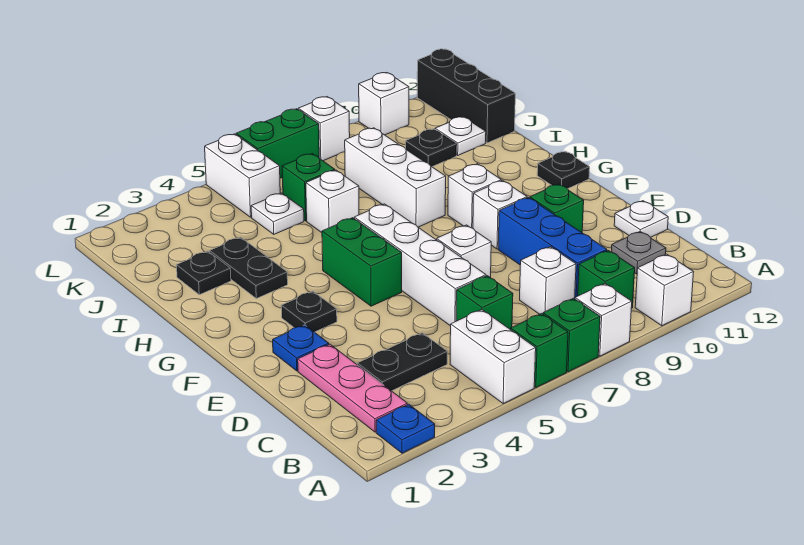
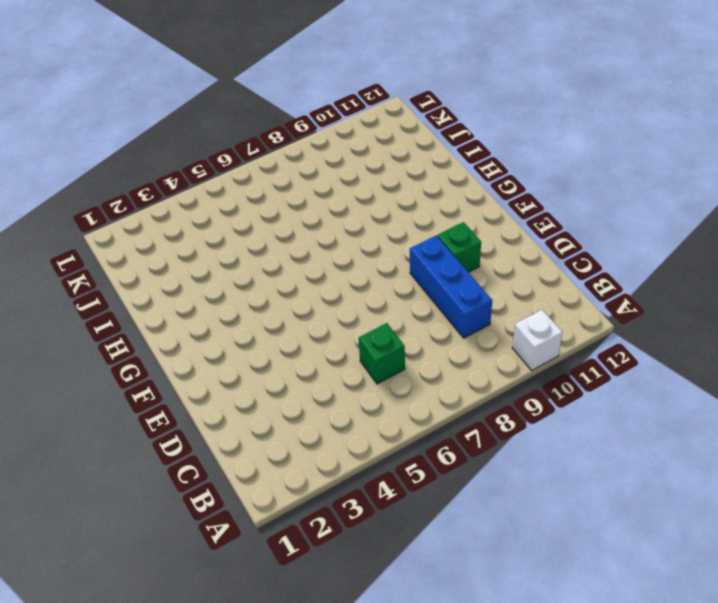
none -> blue plate A2 level 1
none -> white brick A5:B5 level 1
none -> green brick A6 level 1
none -> green brick A7 level 1

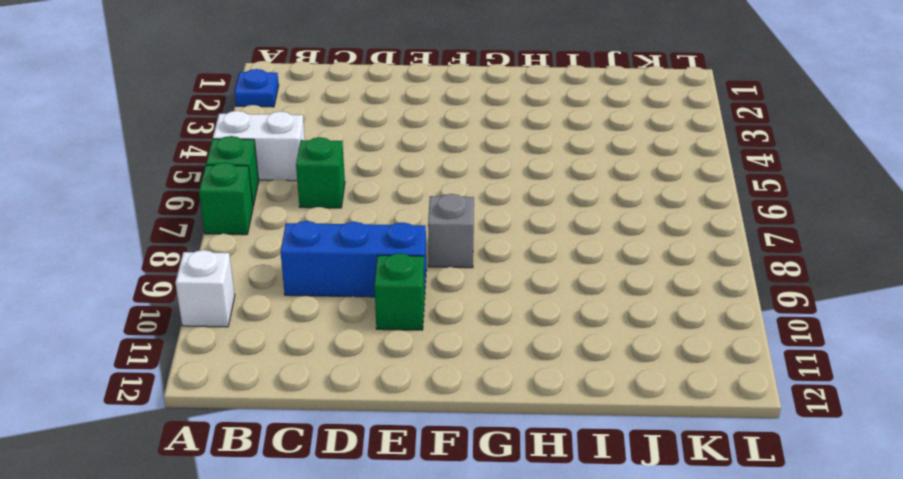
grey brick F8 level 1 -> none
none -> white brick A8 level 1
none -> pink plate B2:D2 level 1
none -> green brick B9 level 1
none -> black plate C3:C4 level 1

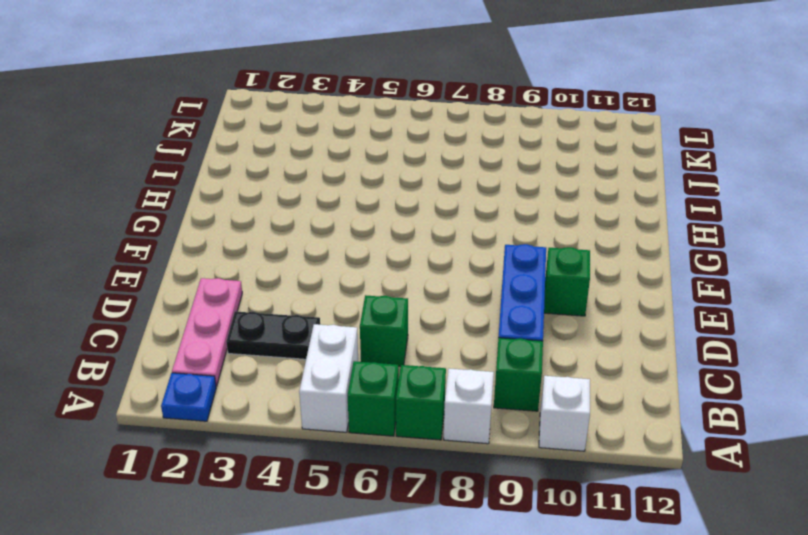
none -> white brick C8 level 1
none -> grey plate C11 level 1
none -> white brick D6:G6 level 1
none -> white plate D12 level 1

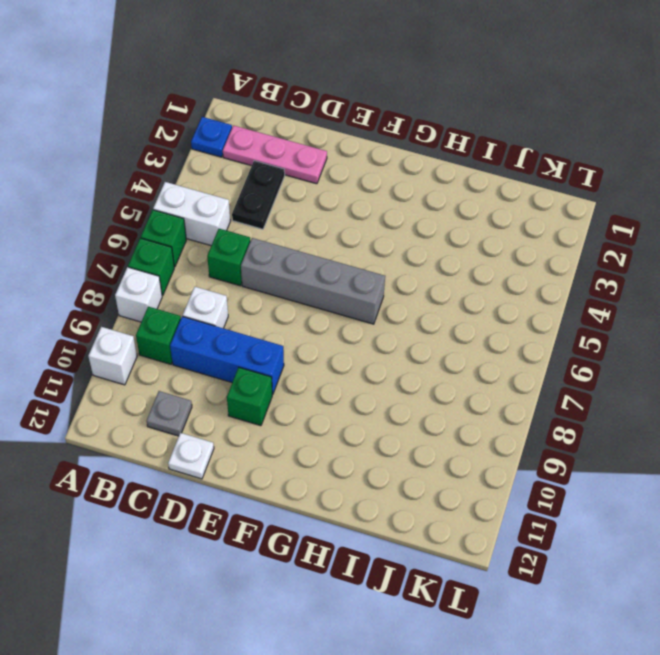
grey brick D6:G6 level 1 -> white brick D6:G6 level 1
none -> blue plate E2 level 1
none -> white brick E7 level 1
none -> black plate F3 level 1
none -> green brick F5:G5 level 1

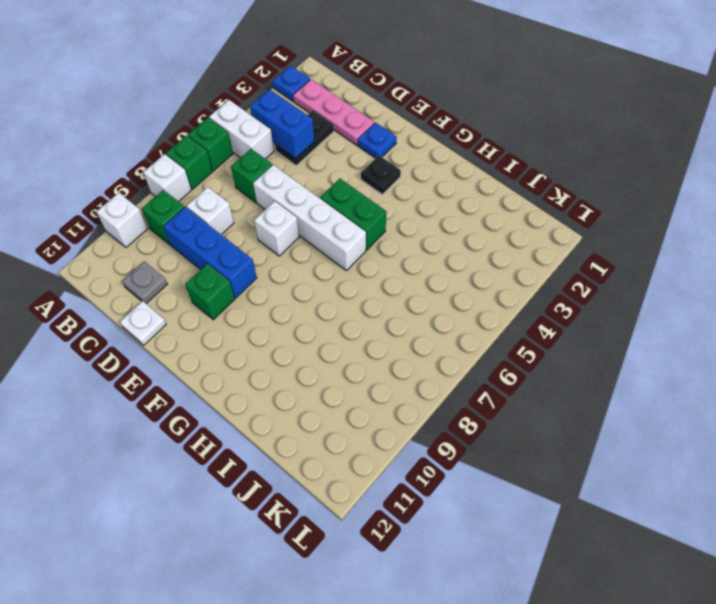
blue brick B4:C4 level 2 -> none
none -> white brick F9 level 1
none -> white brick G9 level 1
none -> black plate G12 level 1
none -> black plate H3:I3 level 1

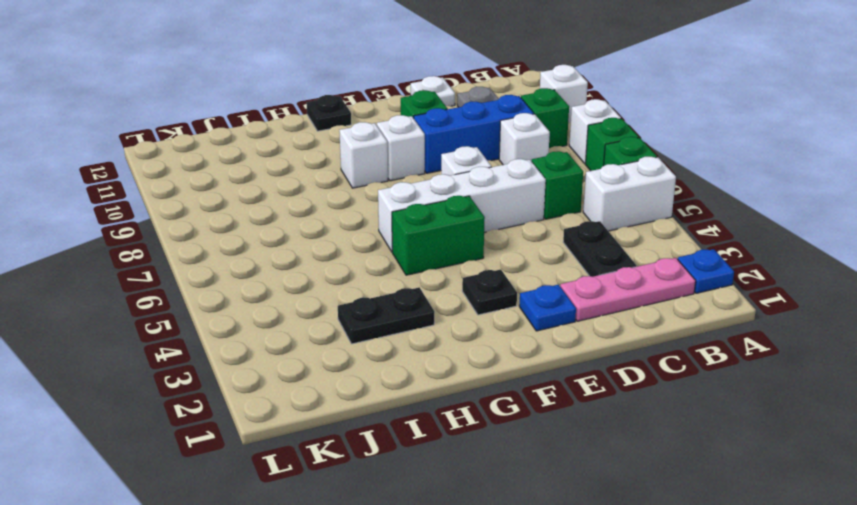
none -> white brick H8:J8 level 1
none -> black plate I2 level 1
none -> white brick I6 level 1
none -> white plate J5 level 1

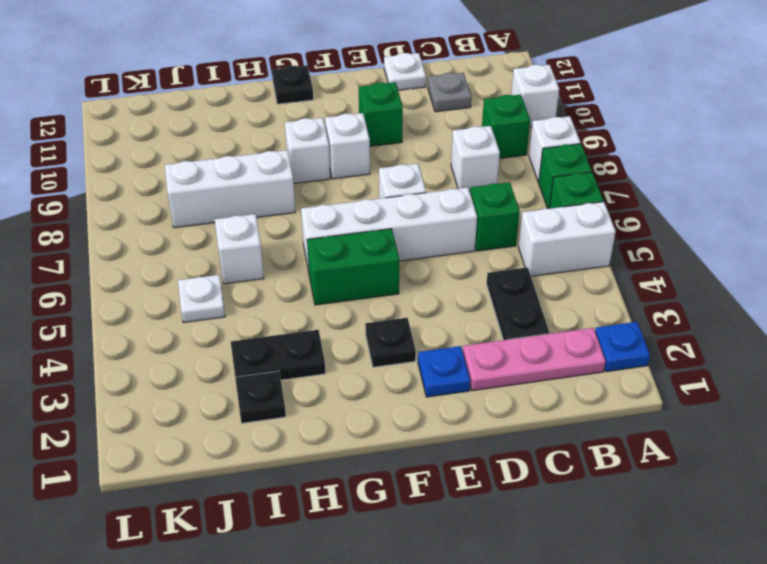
none -> blue brick C9:E9 level 1
none -> green brick J6 level 1
none -> black plate J10 level 1
none -> white plate J11 level 1

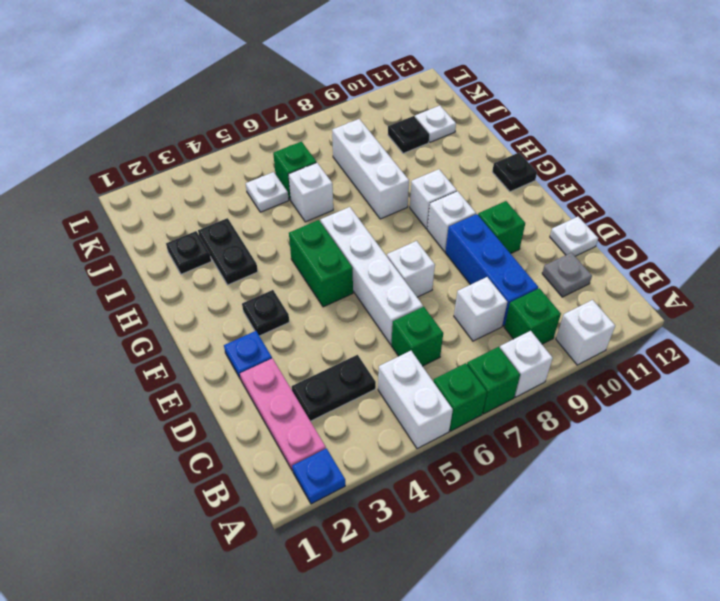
none -> black brick J12:L12 level 1
none -> white brick K5:L5 level 1
none -> green brick L6:L7 level 1
none -> white brick L8 level 1

